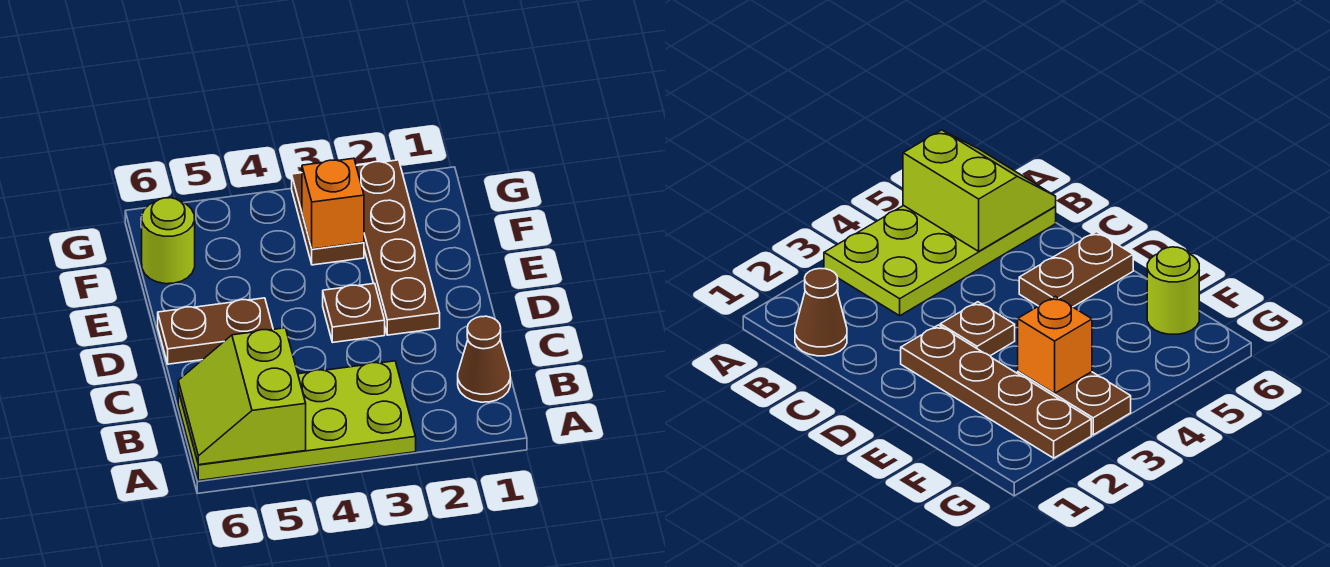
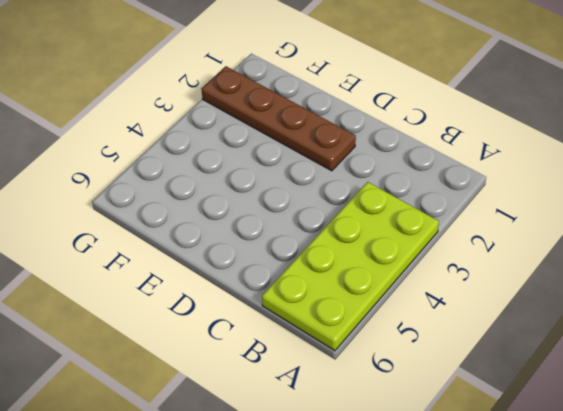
none -> brown cone B1 level 1
none -> brown plate D3 level 1

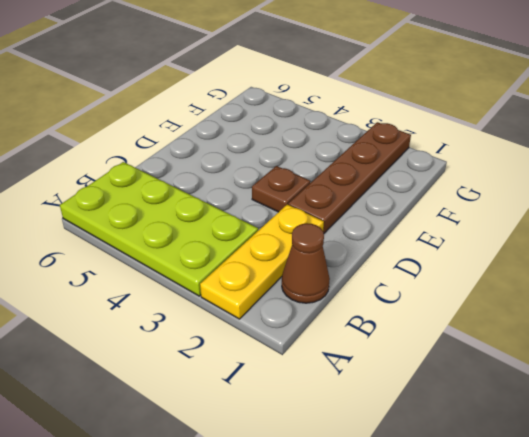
yellow plate A2:C2 level 1 -> none
none -> brown plate D5:D6 level 1
none -> brown plate F3:G3 level 1

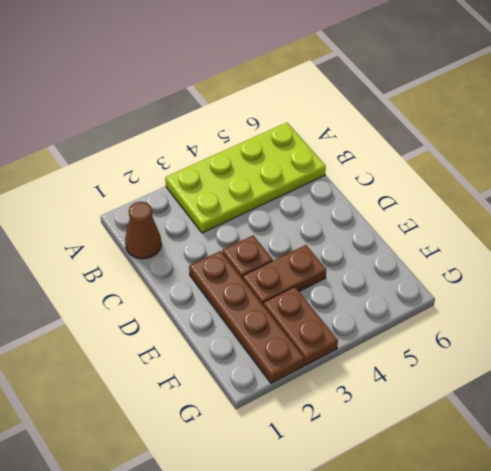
brown plate E3:E4 level 1 -> brown plate D5:D6 level 1
none -> lime round brick F6 level 1
none -> lime slope A5:B6 level 2 top 5

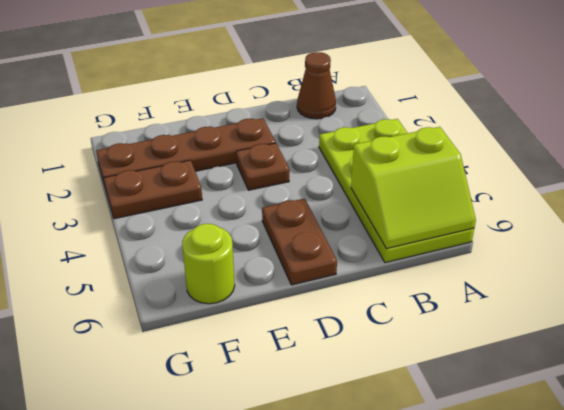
none -> orange brick F3 level 2

